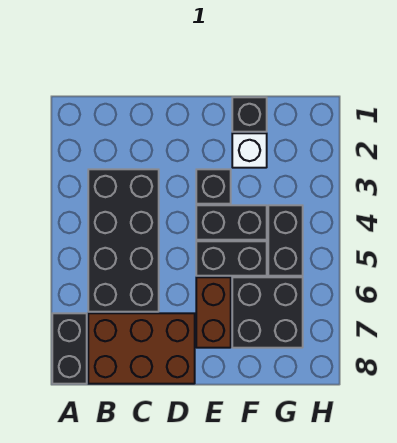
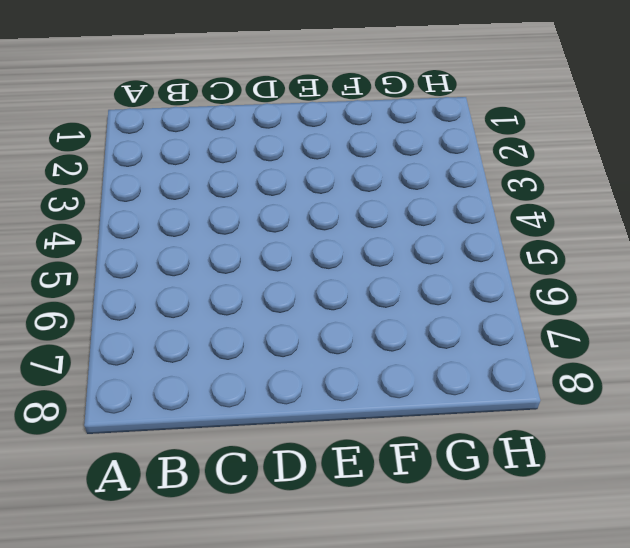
none -> black brick A7:A8 level 1
none -> black brick B3:C6 level 1

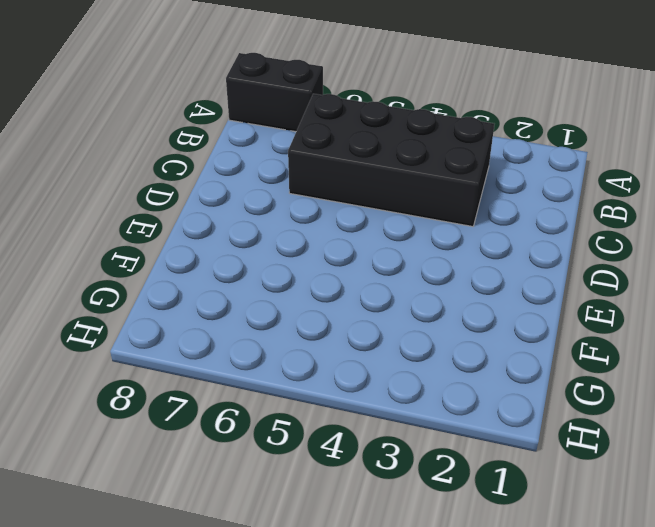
none -> brown brick B7:D8 level 1
none -> black brick E3 level 1

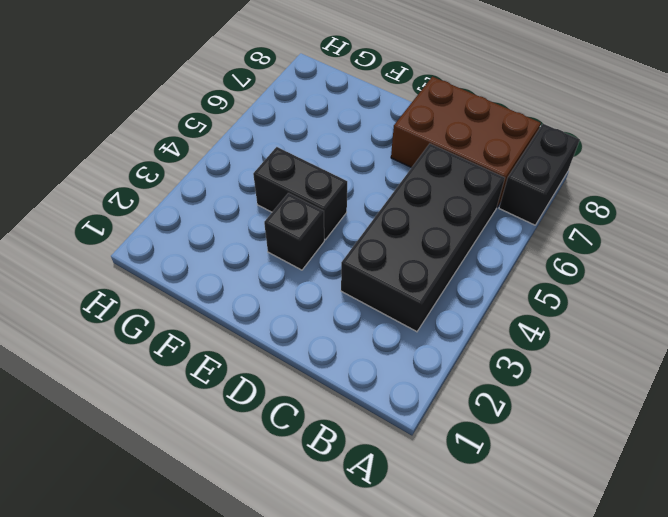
none -> black brick E5:F5 level 1
none -> brown brick E6:E7 level 1

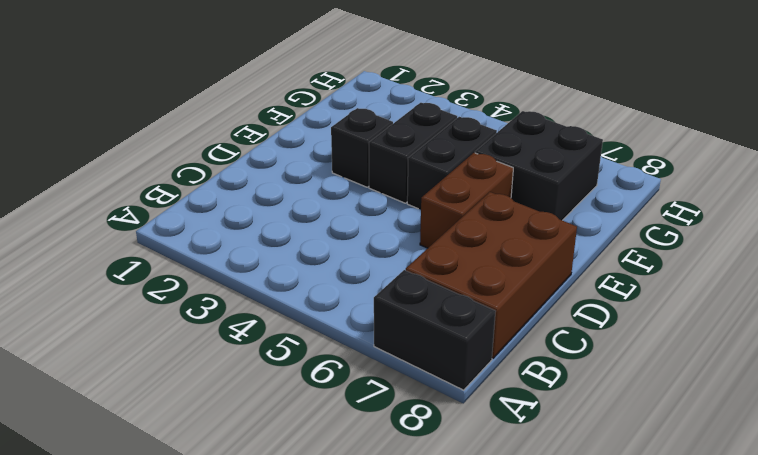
brown brick D6:E6 level 1 -> brown brick E6:E7 level 1
none -> black brick B3:C6 level 1
none -> black brick F1 level 1

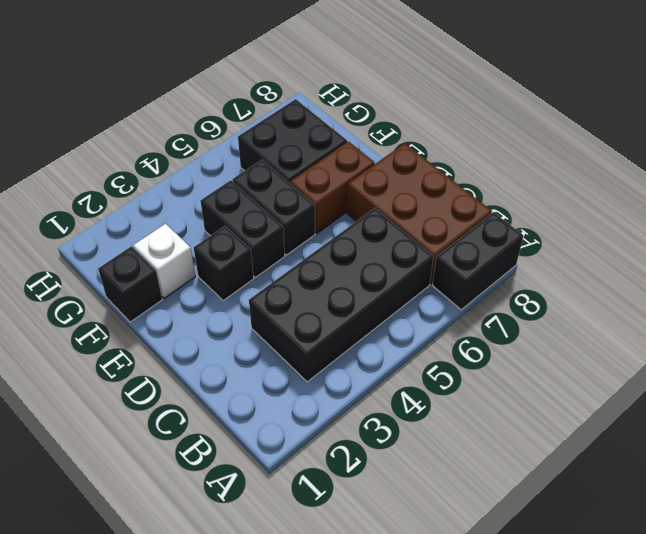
none -> black brick G4:G5 level 1

